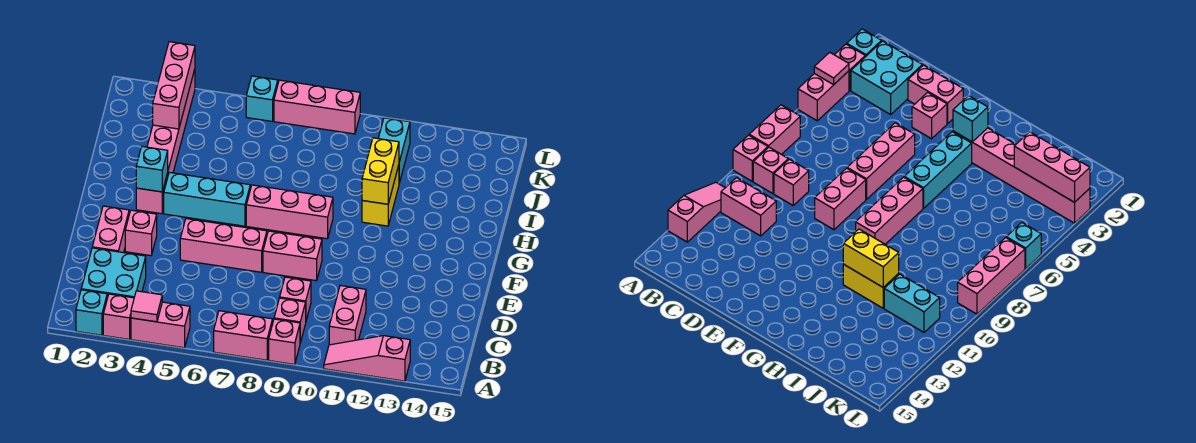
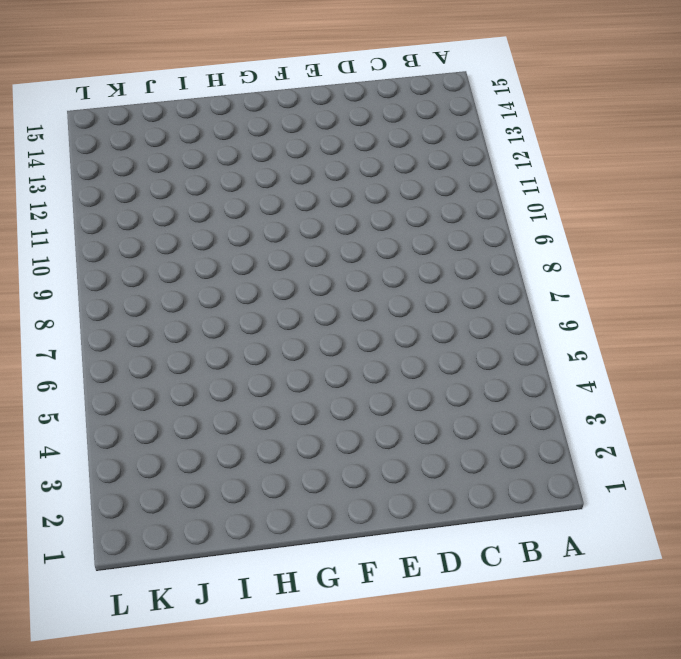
none -> cyan brick A2 level 1
none -> pink brick A3 level 1
none -> pink brick A4:A5 level 1

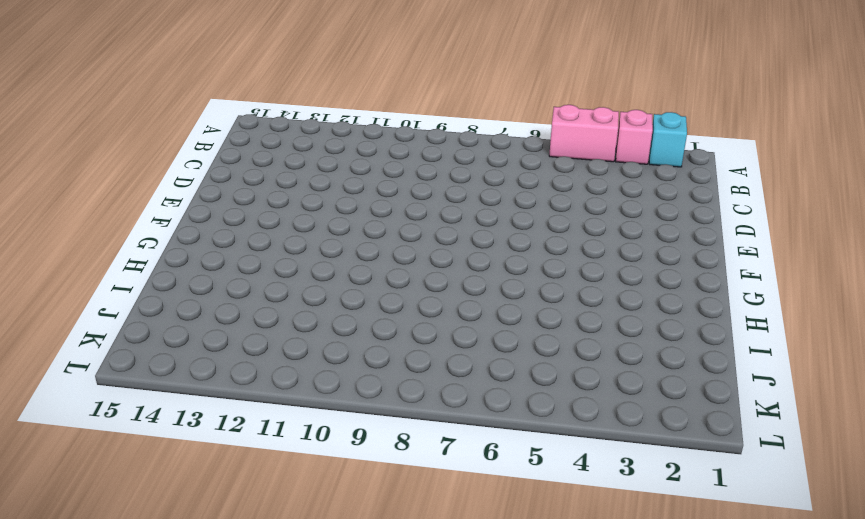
none -> pink brick A7:A8 level 1
none -> pink brick A9 level 1
none -> pink slope A11:A13 level 1 top 13

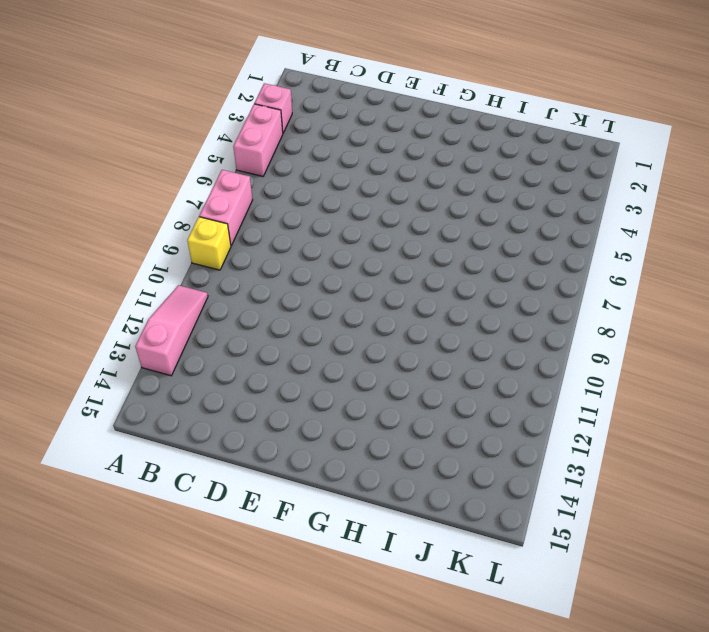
yellow brick A9 level 1 -> pink brick A9 level 1
none -> cyan brick A2 level 1
none -> cyan brick B2:C3 level 1
none -> pink brick B9 level 1

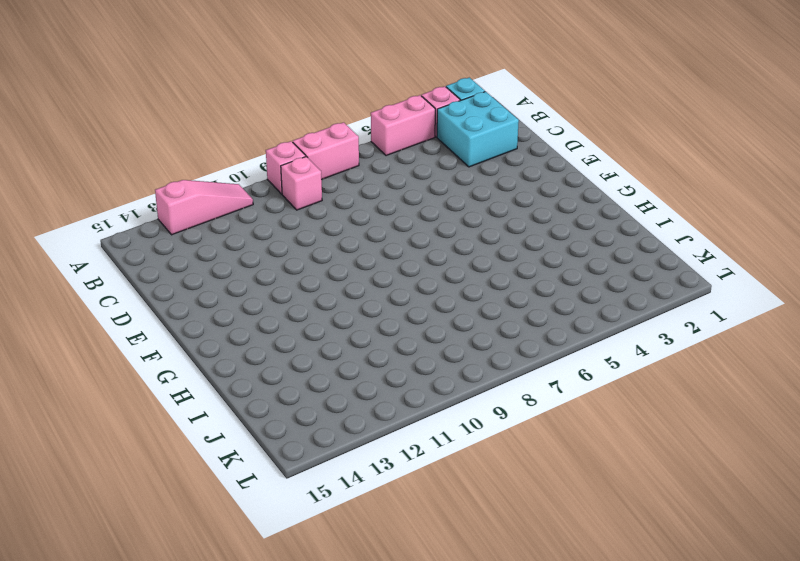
none -> pink brick B11:C11 level 1
none -> pink brick C9 level 1
none -> pink brick D2:E2 level 1

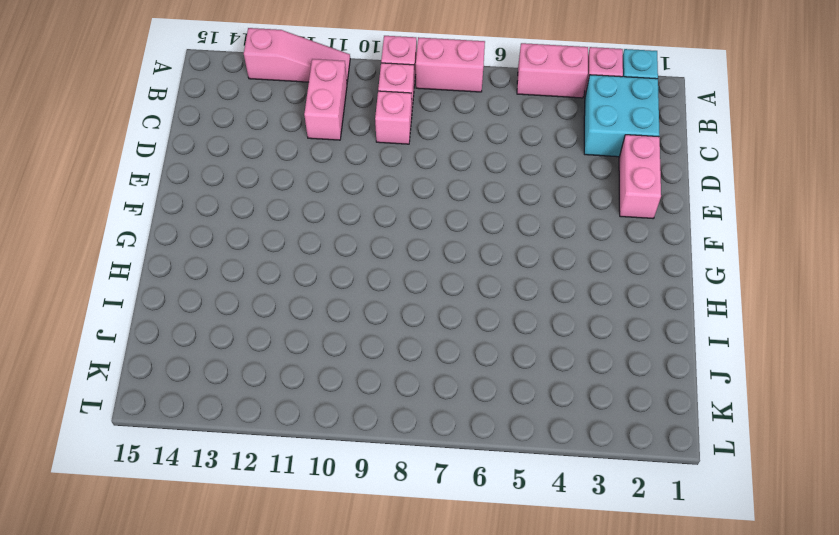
none -> pink brick E3 level 1
none -> pink brick E5:E7 level 1
none -> pink brick E8:E9 level 1

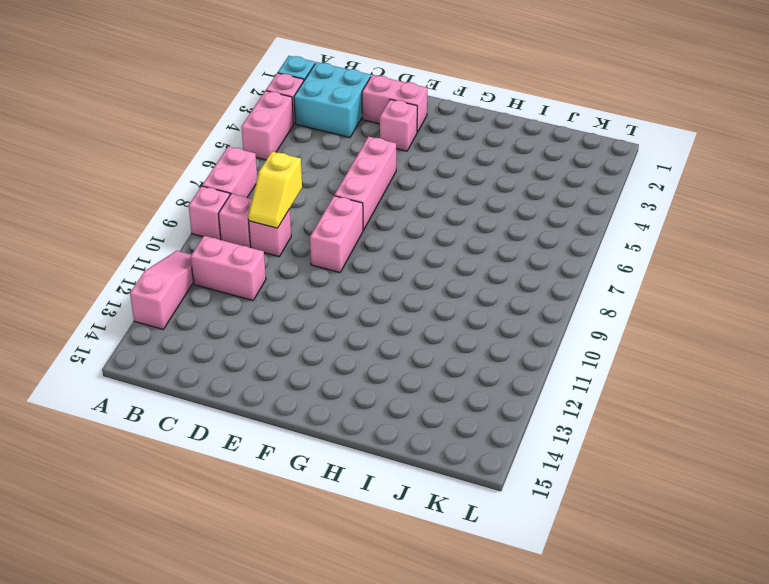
yellow slope C8:C9 level 2 top 8 -> none
none -> pink brick G3:L3 level 1
none -> cyan brick G4:G6 level 1
none -> pink brick G7:G9 level 1

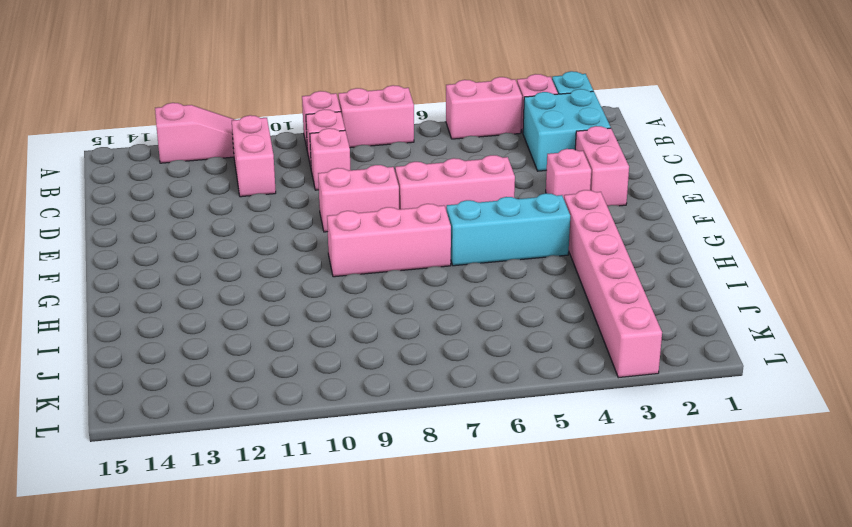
none -> yellow brick H11:I11 level 1
none -> cyan brick J11:K11 level 1
none -> cyan brick L6 level 1

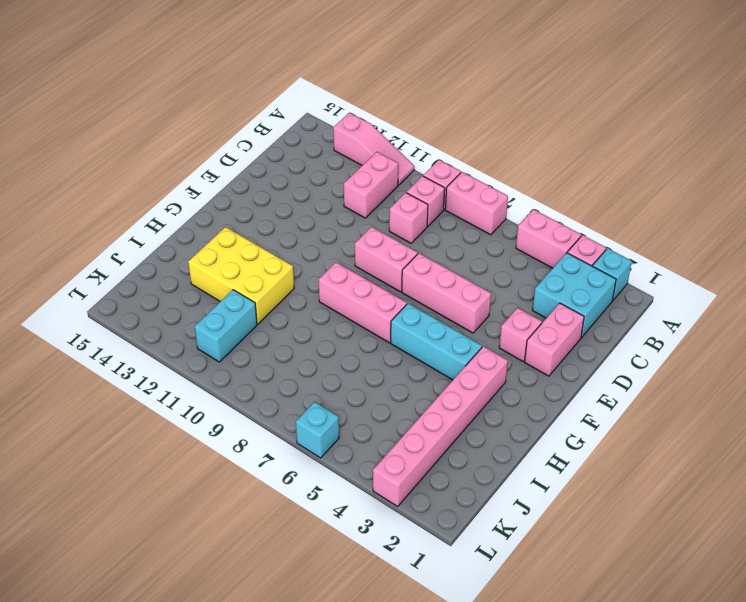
yellow brick H11:I13 level 1 -> yellow brick H11:I11 level 1
none -> pink brick L7:L9 level 1
none -> pink tile A4 level 2
none -> cyan brick G3 level 2

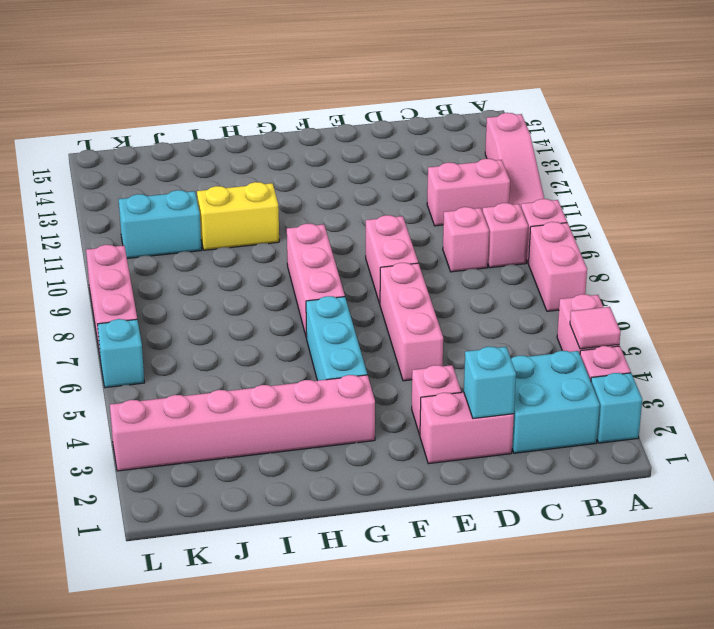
cyan brick D2 level 2 -> cyan brick G3 level 2
none -> yellow brick H11:I11 level 2
none -> pink brick J3:L3 level 2

